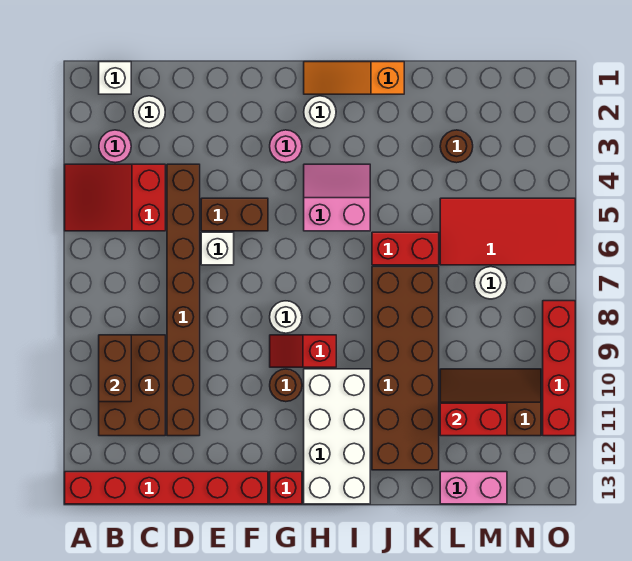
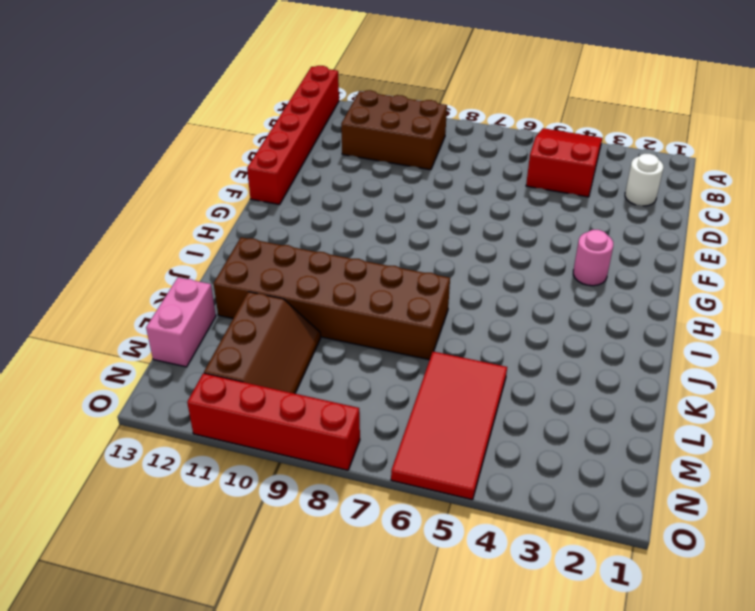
none -> white brick B1 level 1
none -> pink round brick B3 level 1
none -> brown brick D4:D11 level 1

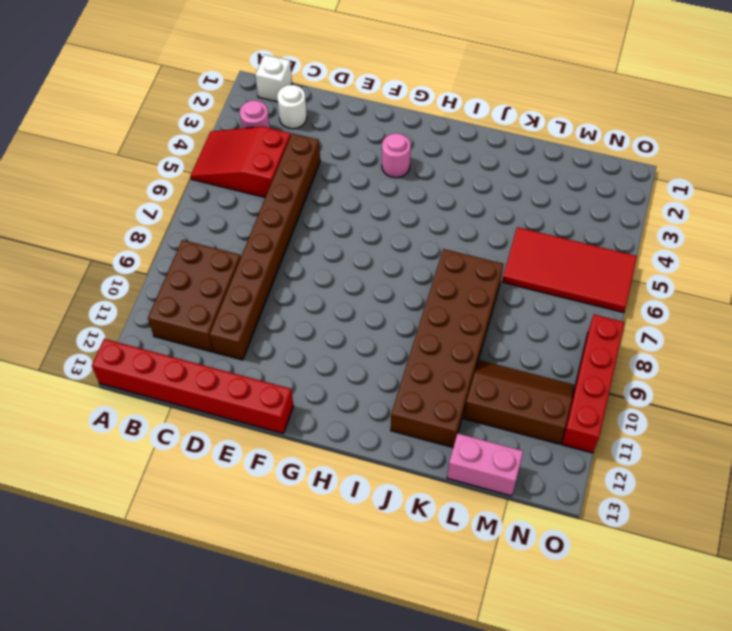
none -> brown brick E5:F5 level 1
none -> white brick E6 level 1
none -> white round brick G8 level 1

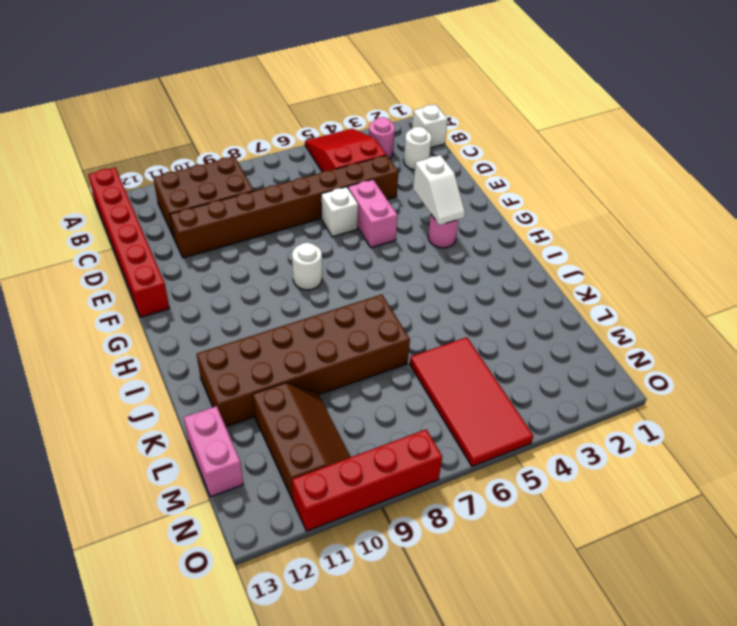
pink brick E5:F5 level 1 -> brown brick E5:F5 level 1
white slope F3:G3 level 2 top F -> none
none -> red slope G9:H9 level 1 top H
none -> brown round brick G10 level 1
none -> red brick G13 level 1

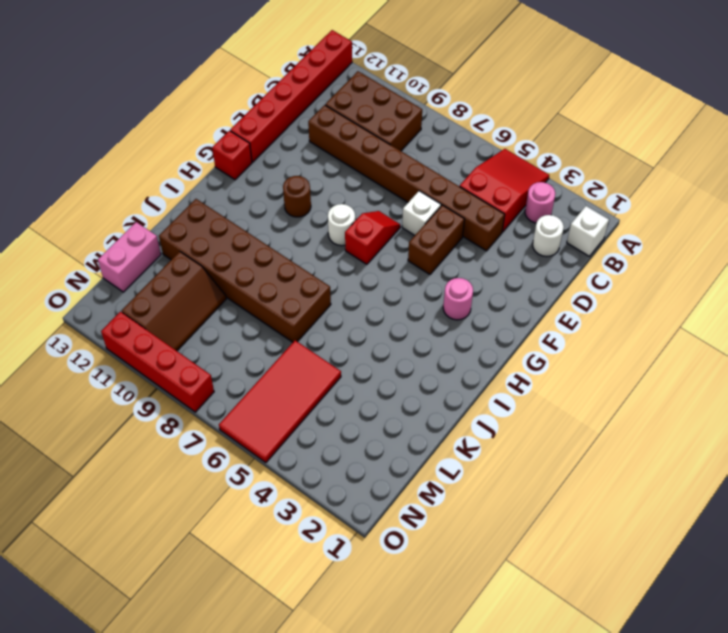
red slope F7:G7 level 1 top G -> red slope G9:H9 level 1 top H
none -> orange slope H1:J1 level 1 top J
none -> white round brick H2 level 1
none -> pink slope H4:I5 level 1 top 5

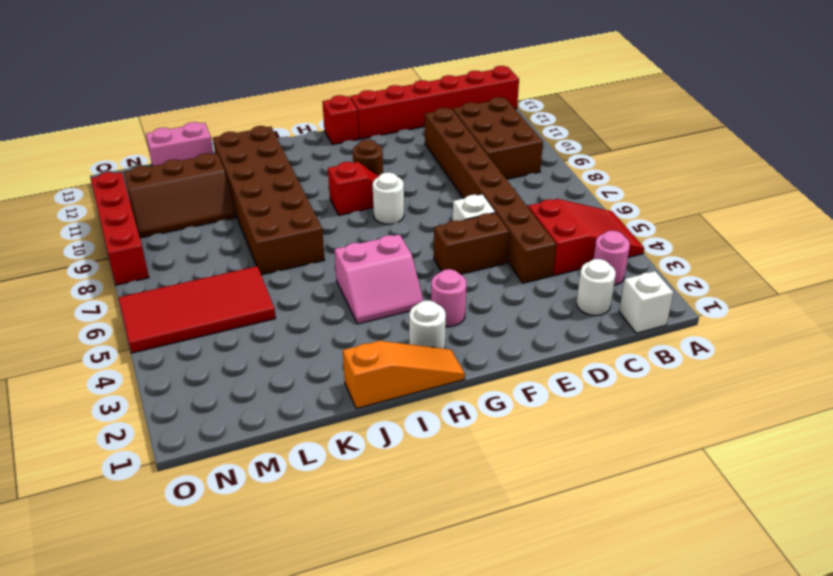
none -> white brick H10:I13 level 1
none -> red brick J6:K6 level 1
none -> brown round brick L3 level 1

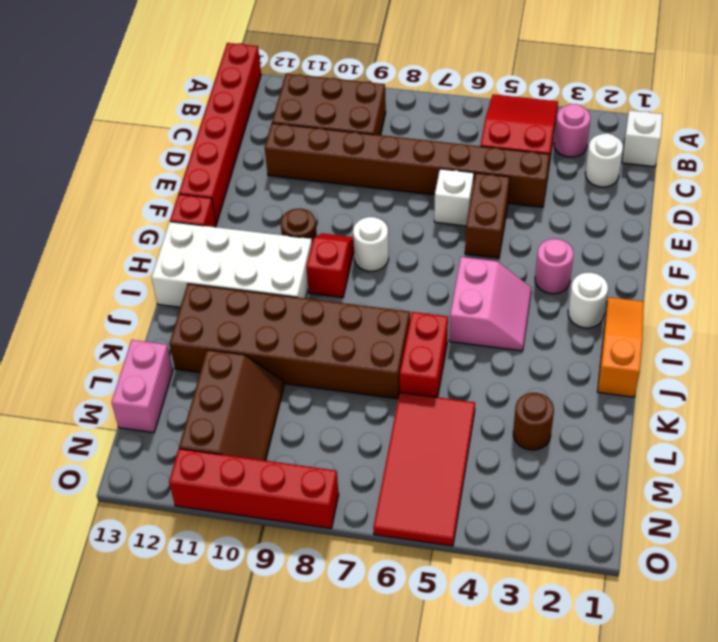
none -> white round brick M7 level 1
none -> brown brick B9:B10 level 2
none -> red brick L11:M11 level 2

